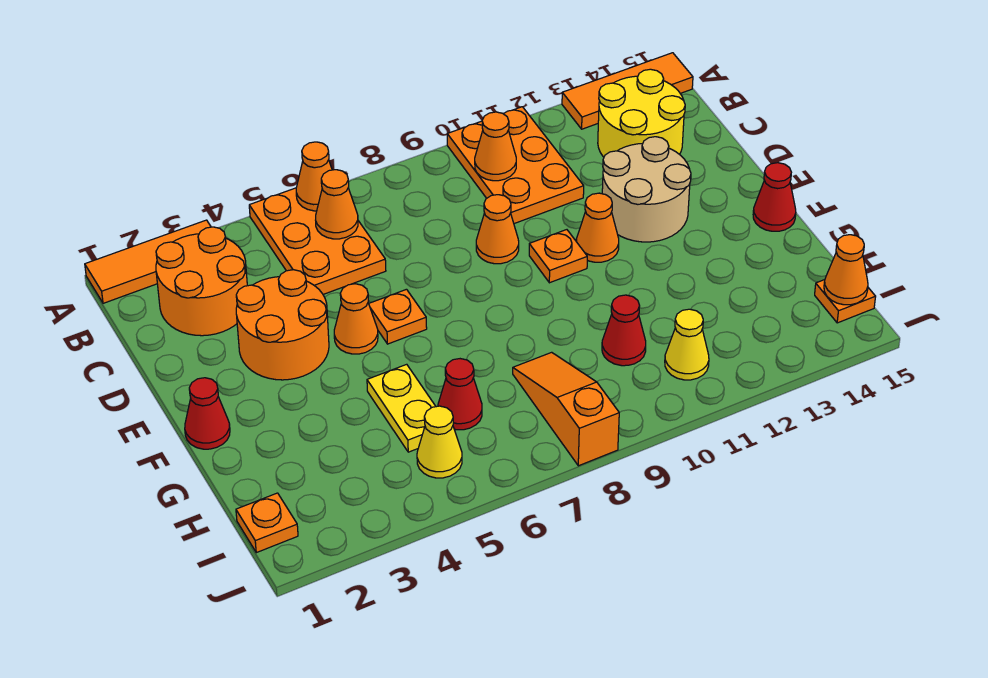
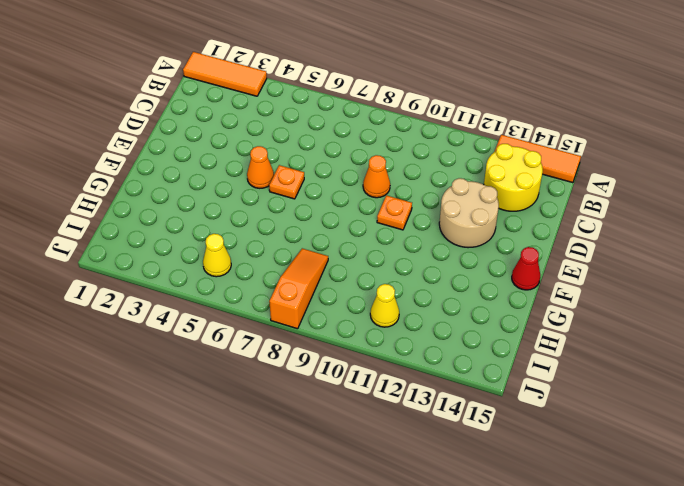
none -> orange plate A5:C6 level 1
none -> orange plate A10:C11 level 1
none -> orange round brick B2:C3 level 1

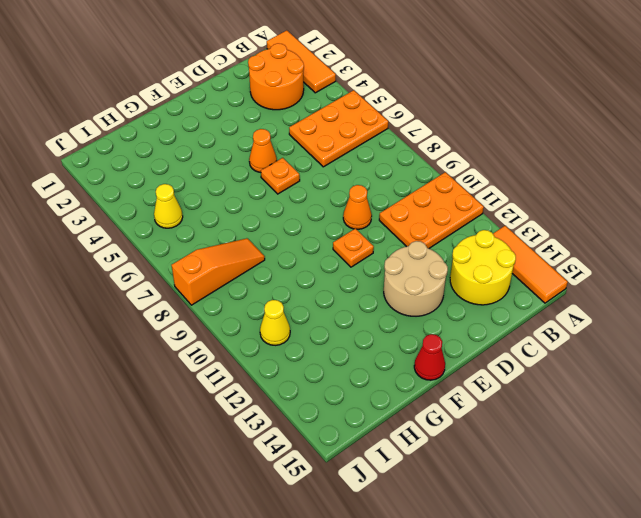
none -> orange round brick D3:E4 level 1
none -> orange cone E11 level 1
none -> red cone F1 level 1

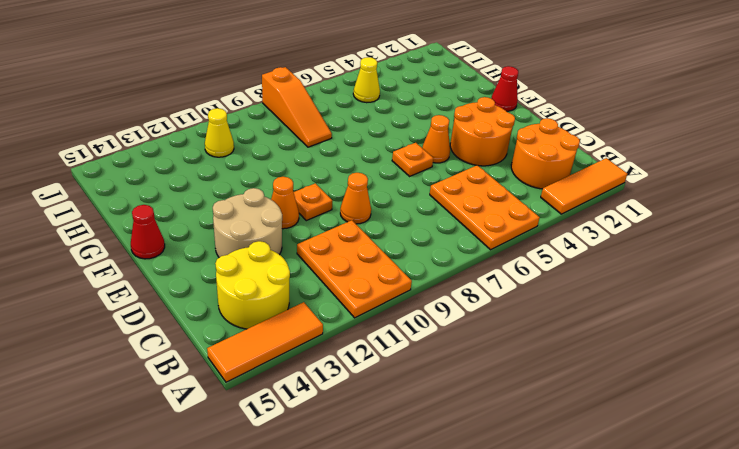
none -> yellow plate G5:H5 level 1
none -> red cone H6 level 1
none -> red cone H10 level 1

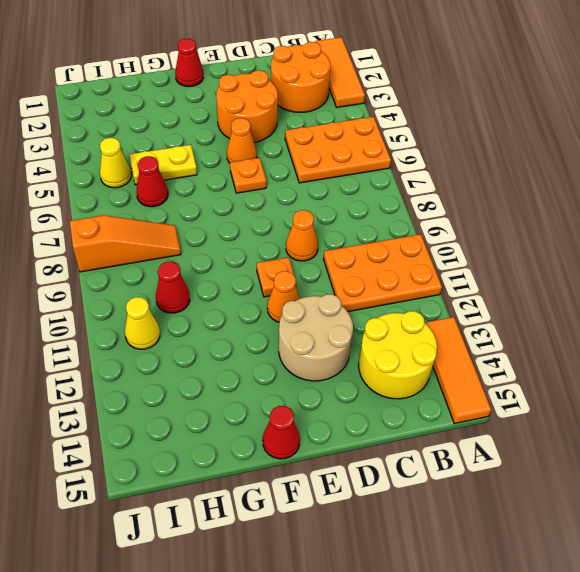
none -> orange plate I1 level 1
none -> orange plate I15 level 1
none -> orange cone A6 level 2

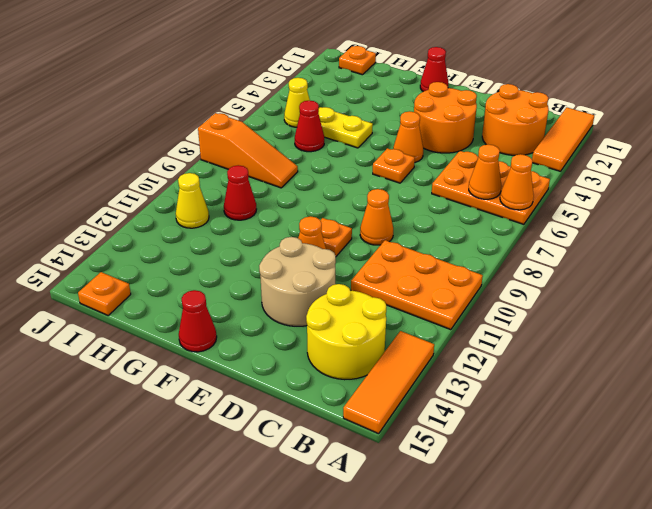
none -> orange cone B10 level 2
none -> orange cone I15 level 2

